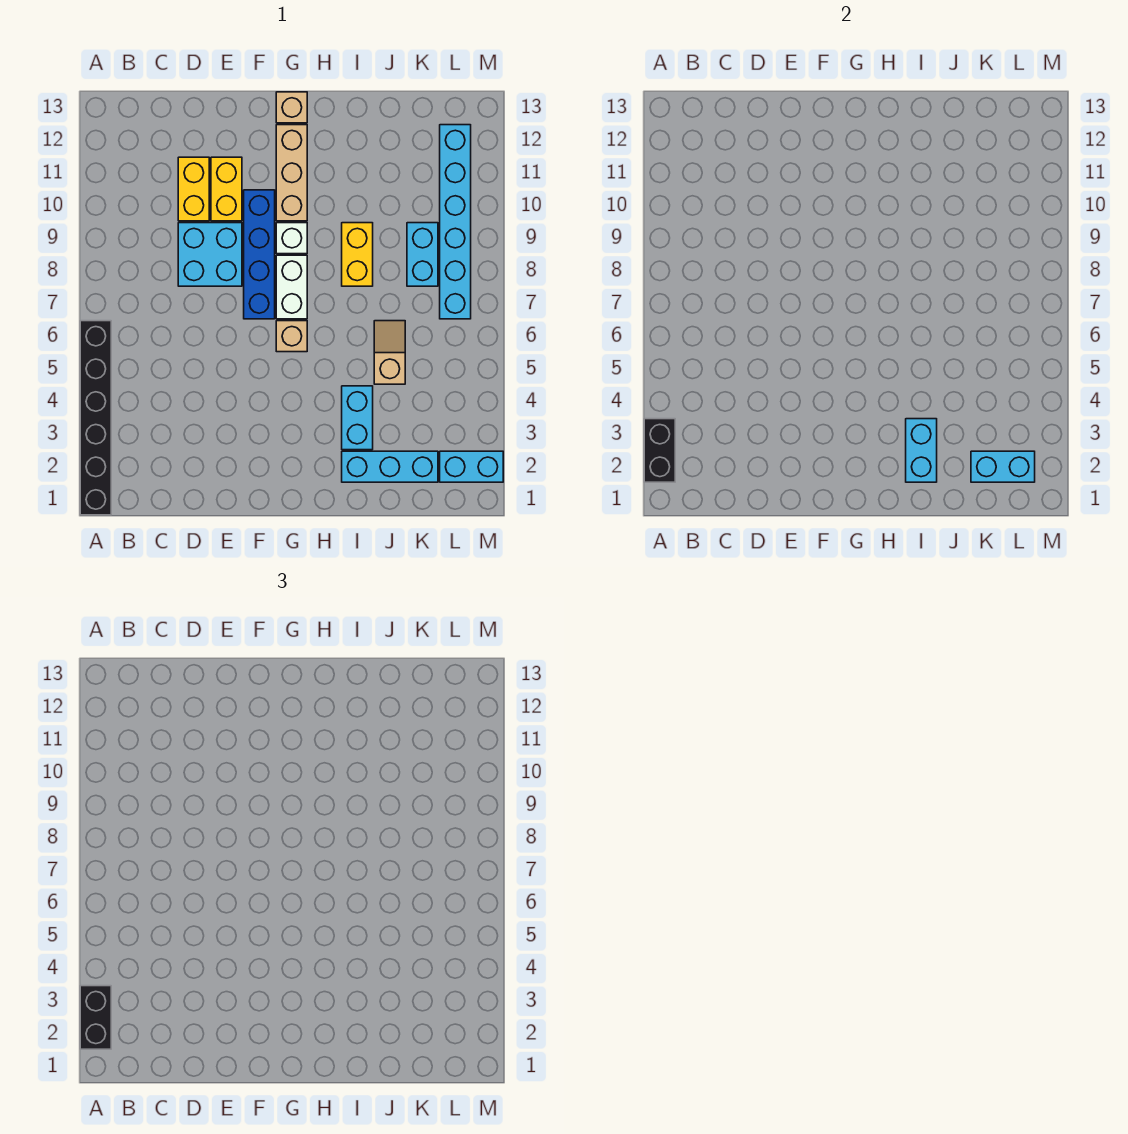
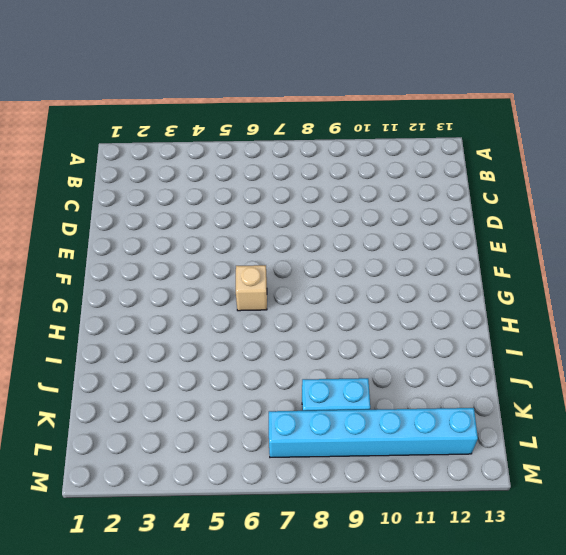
none -> black brick A1:A6 level 1
none -> cyan brick D8:E9 level 1
none -> yellow brick D10:D11 level 1

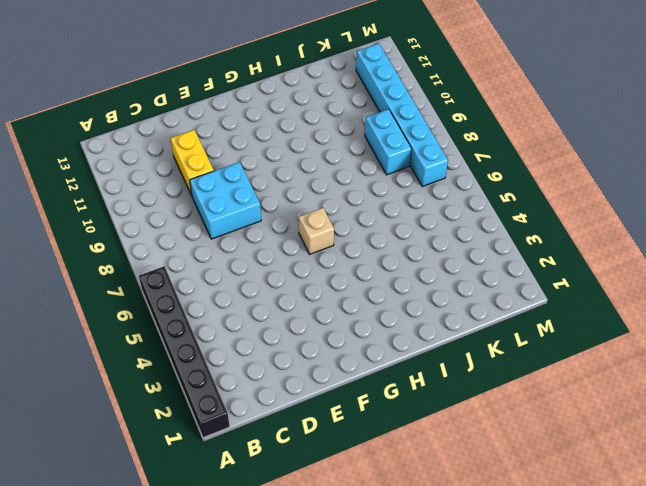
none -> yellow brick E10:E11 level 1
none -> blue brick F7:F10 level 1
none -> white brick G7:G8 level 1

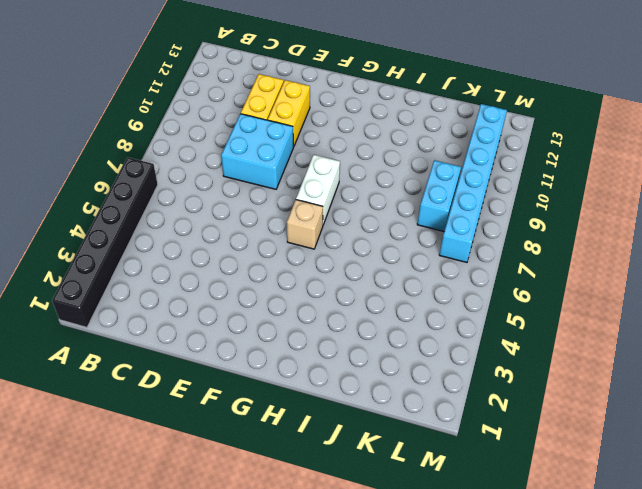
none -> blue brick F7:F10 level 1
none -> white brick G9 level 1
none -> tan brick G10:G12 level 1

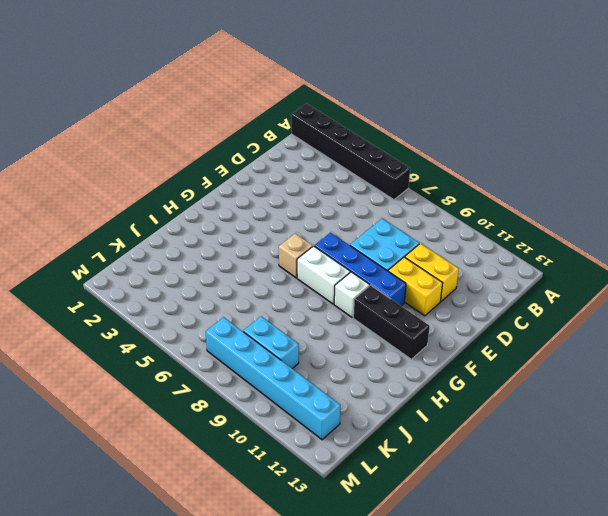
black brick G10:G12 level 1 -> tan brick G10:G12 level 1
none -> tan brick G13 level 1
none -> cyan brick I2:K2 level 1
none -> cyan brick I3:I4 level 1

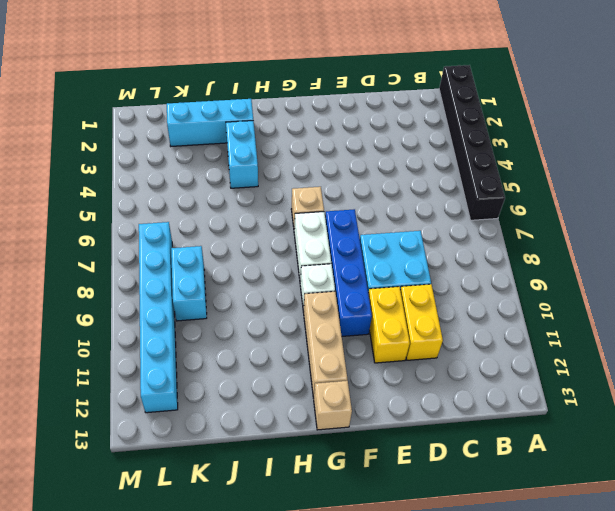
none -> yellow brick I8:I9 level 1
none -> tan slope J5:J6 level 1 top 5
none -> cyan brick L2:M2 level 1

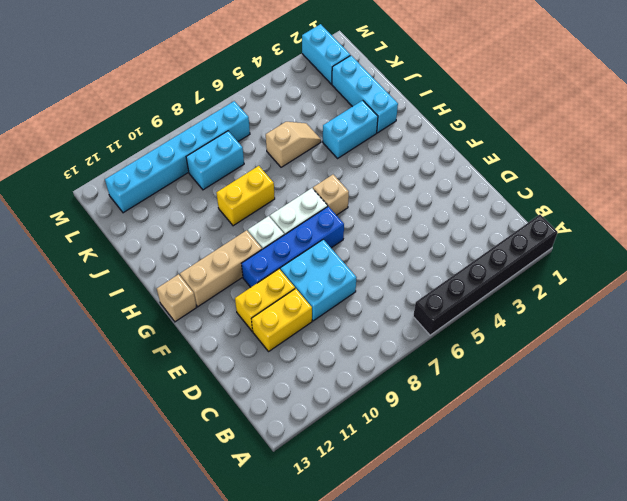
tan slope J5:J6 level 1 top 6 -> tan slope J5:J6 level 1 top 5
none -> black brick A2:A3 level 2
none -> cyan brick I2:I3 level 2
none -> cyan brick K2:L2 level 2

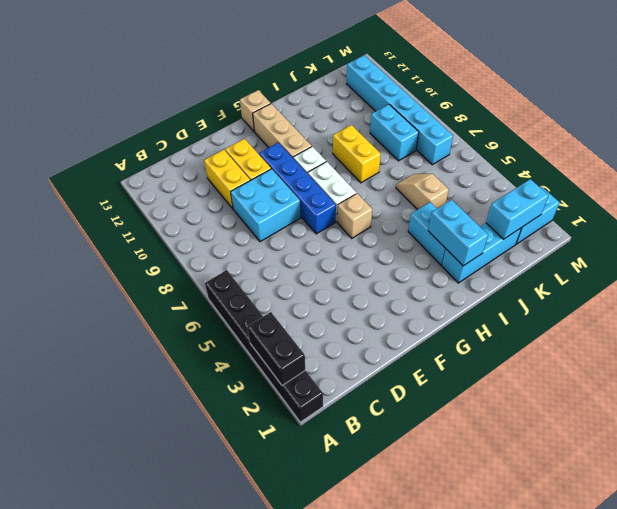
none -> black brick A2:A3 level 3

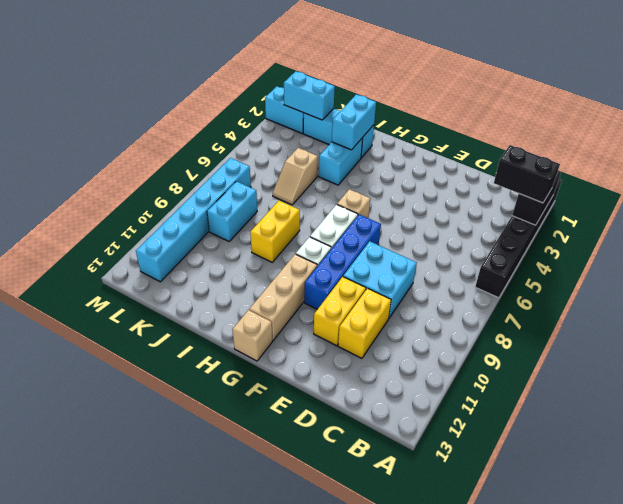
black brick A3:B3 level 3 -> black brick A2:A3 level 3

